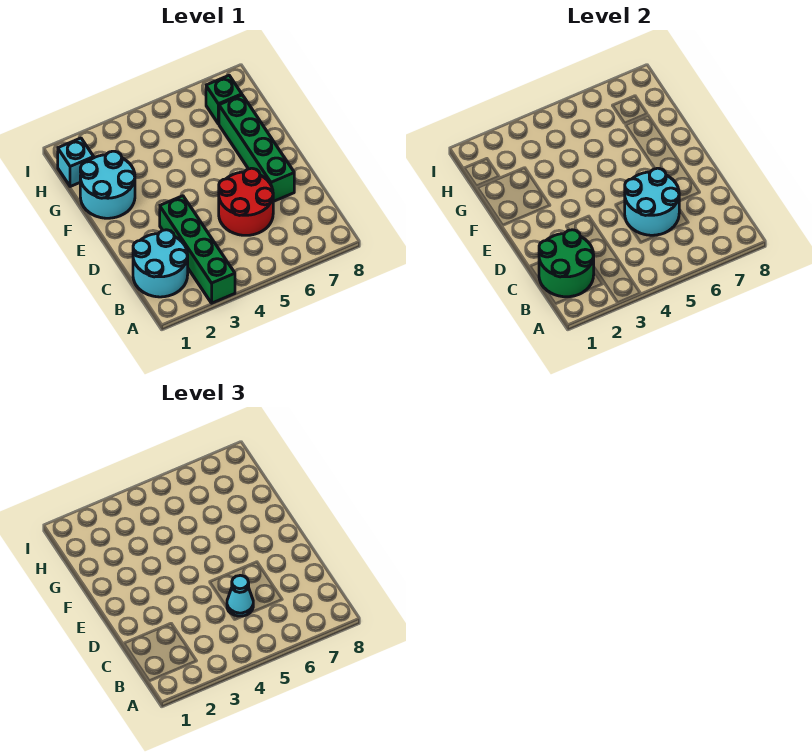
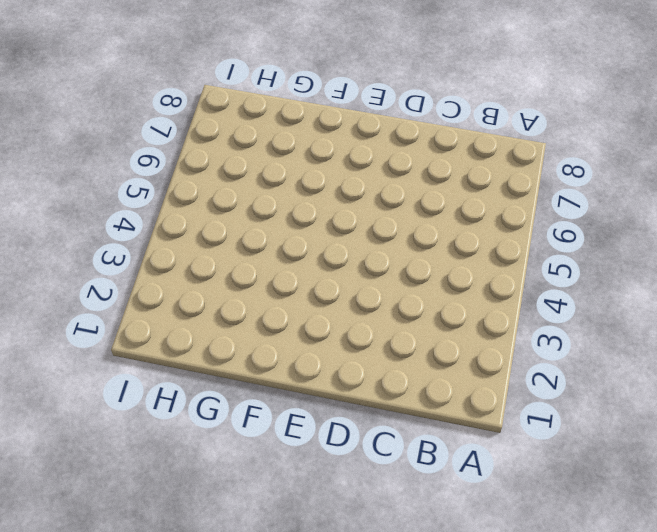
none -> green brick A3:D3 level 1
none -> cyan round brick B1:C2 level 1

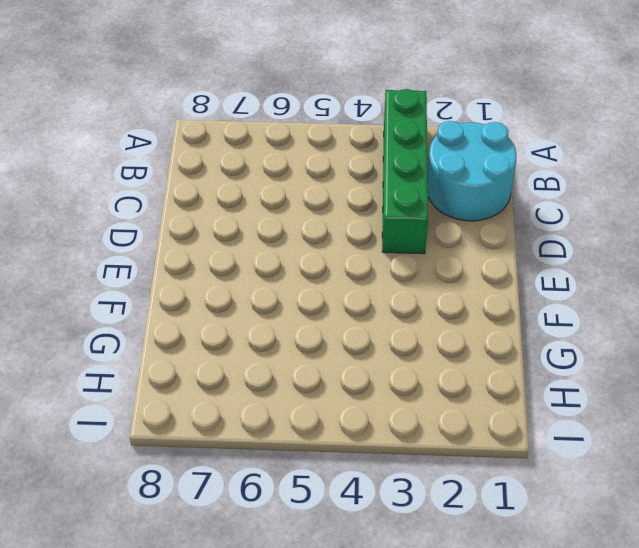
none -> red round brick C5:D6 level 1
none -> green brick D7:G7 level 1

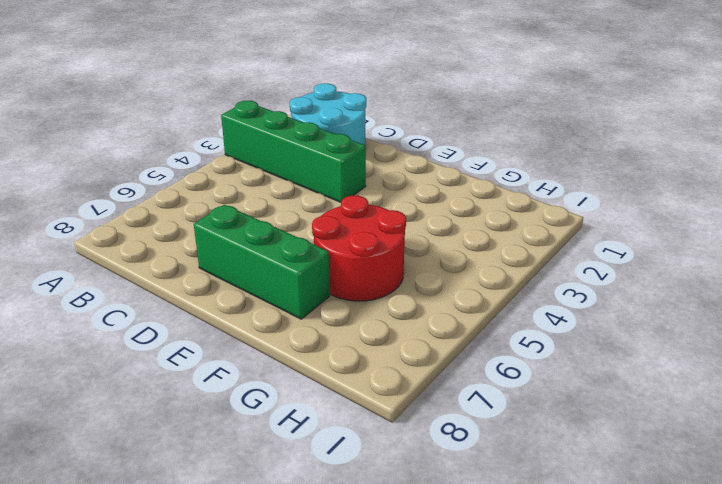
green brick D7:F7 level 1 -> green brick D7:G7 level 1
red round brick F5:G6 level 1 -> red round brick C5:D6 level 1
none -> cyan round brick F1:G2 level 1
none -> cyan brick H1 level 1

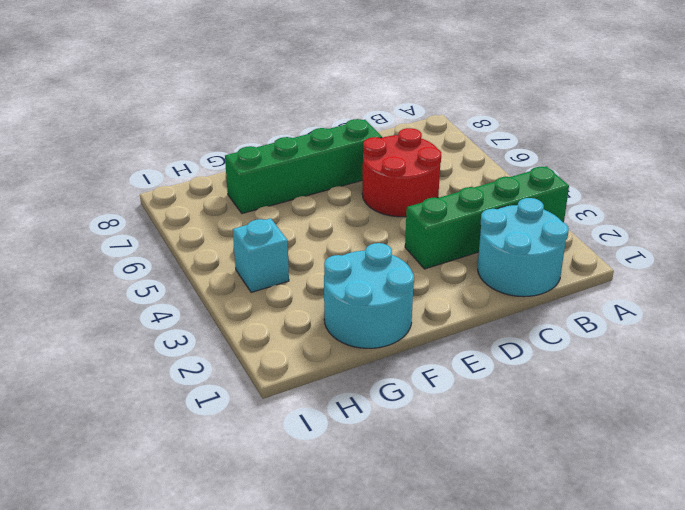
cyan brick H4 level 1 -> cyan brick H1 level 1
none -> green brick H7 level 1
none -> green round brick B1:C2 level 2

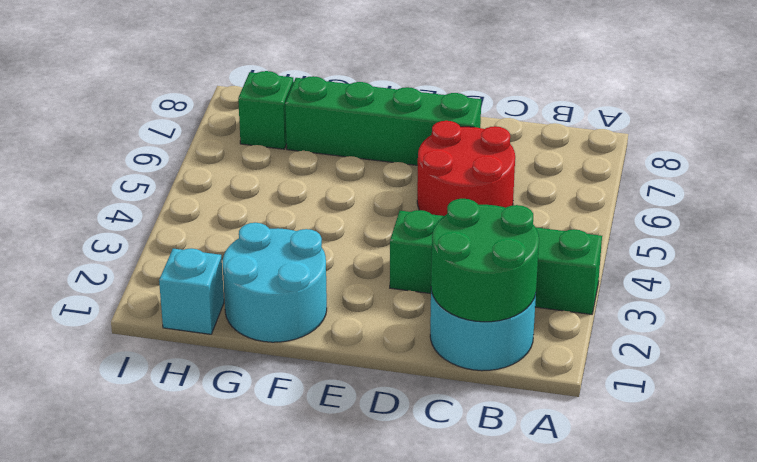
none -> cyan round brick C5:D6 level 2
none -> cyan cone C5 level 3

